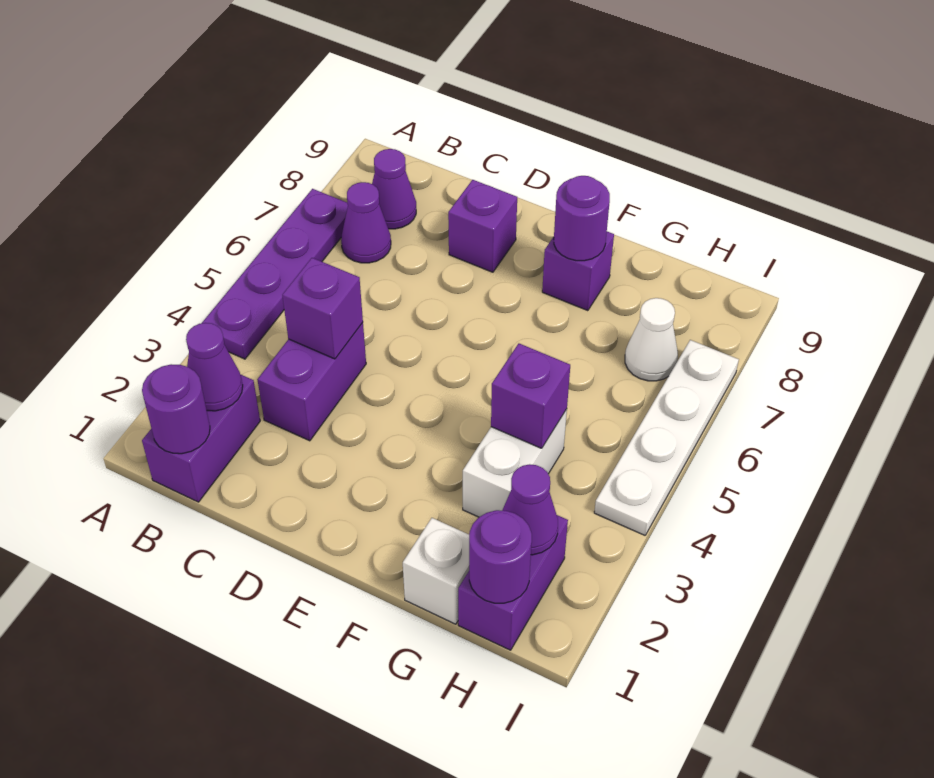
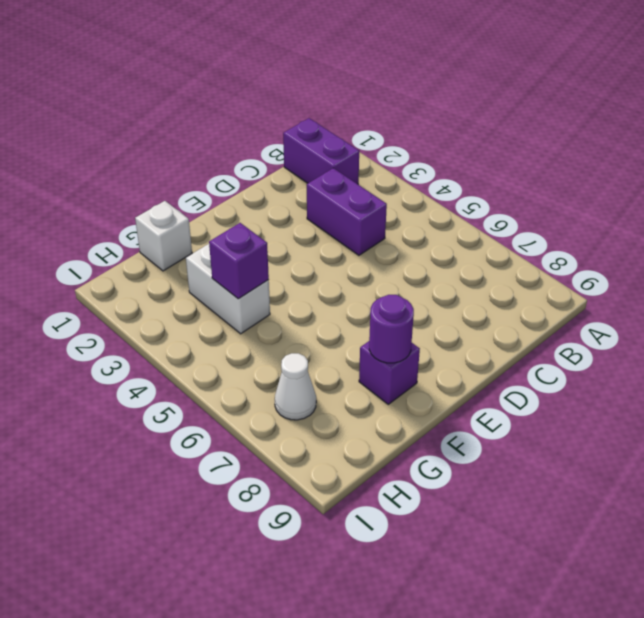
none -> purple plate A4:A7 level 1
none -> purple cone B7 level 1
none -> purple cone B8 level 1

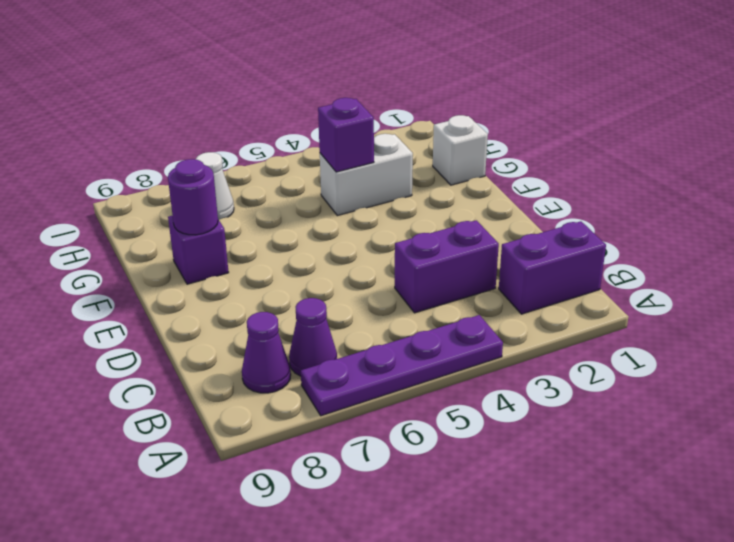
none -> purple brick D8 level 1
none -> purple brick H1:H2 level 1
none -> white plate I4:I7 level 1

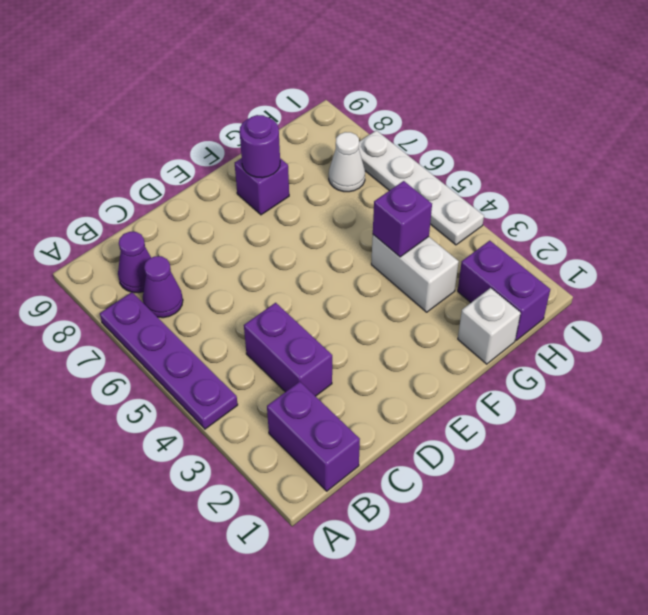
none -> purple brick D8 level 1
none -> purple round brick B1 level 2
none -> purple cone B2 level 2

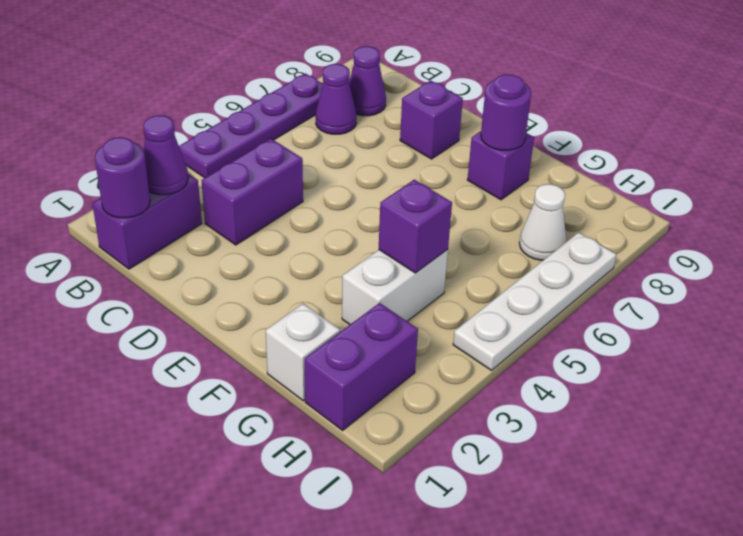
none -> purple brick C4 level 2
none -> purple round brick H1 level 2
none -> purple cone H2 level 2

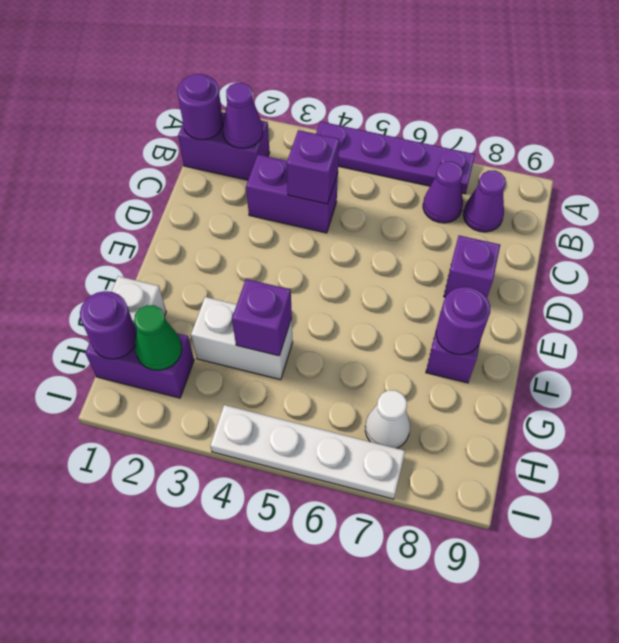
green cone H2 level 2 -> purple cone H2 level 2

